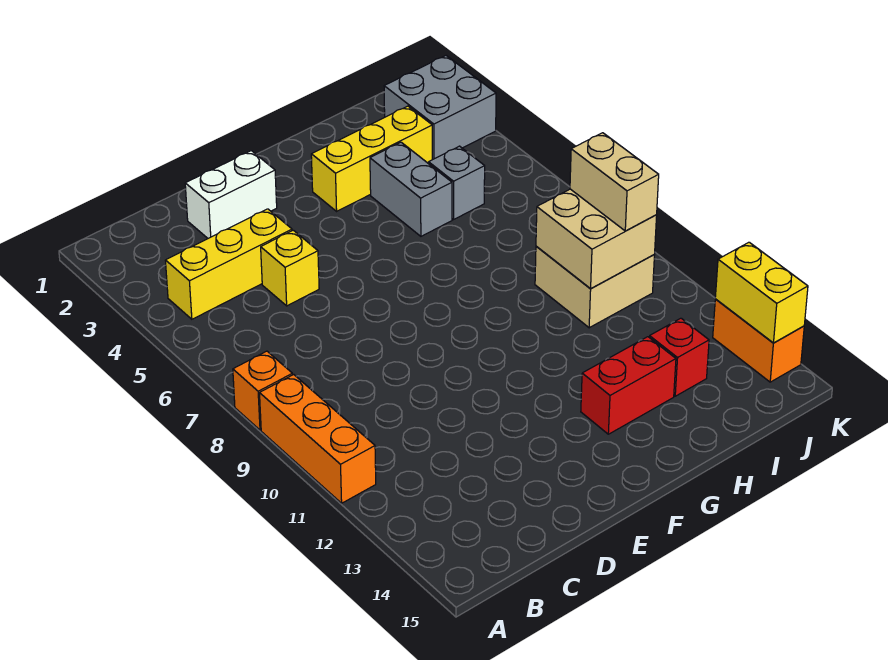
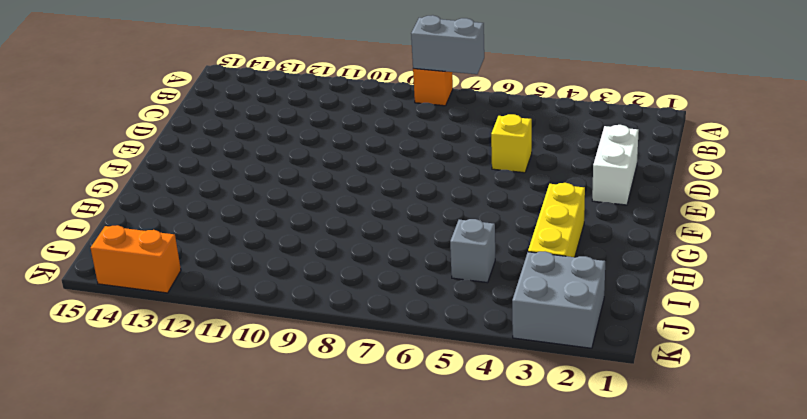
grey brick A7:A8 level 2 -> grey brick H4:H5 level 1
none -> orange brick A9:A11 level 1
none -> yellow brick B4:D4 level 1
none -> red brick G13:H13 level 1

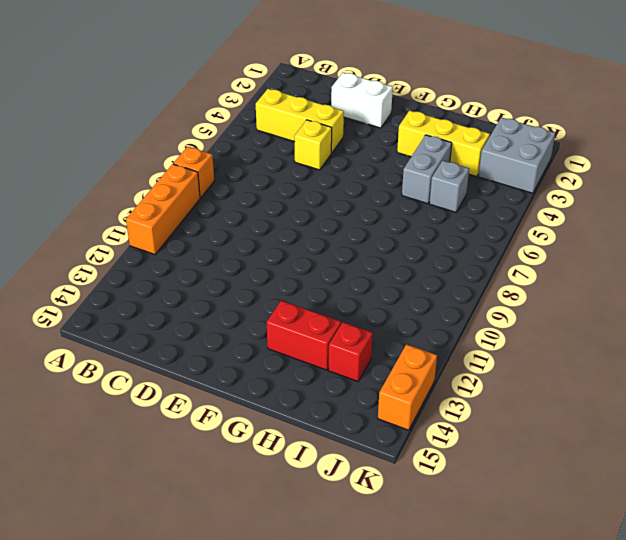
none -> tan brick I9:J10 level 1
none -> tan brick I9:J10 level 2
none -> yellow brick K13:K14 level 2

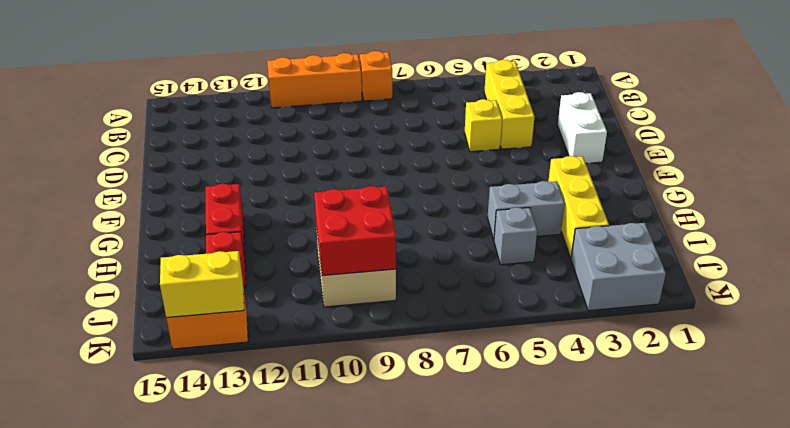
red brick I9:J10 level 2 -> tan brick I9:J10 level 2
none -> tan brick J9:J10 level 3

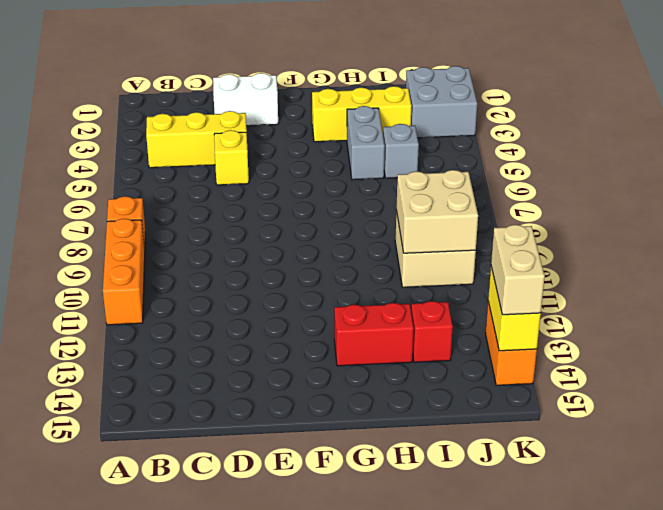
tan brick K13:K14 level 3 -> tan brick J9:J10 level 3

